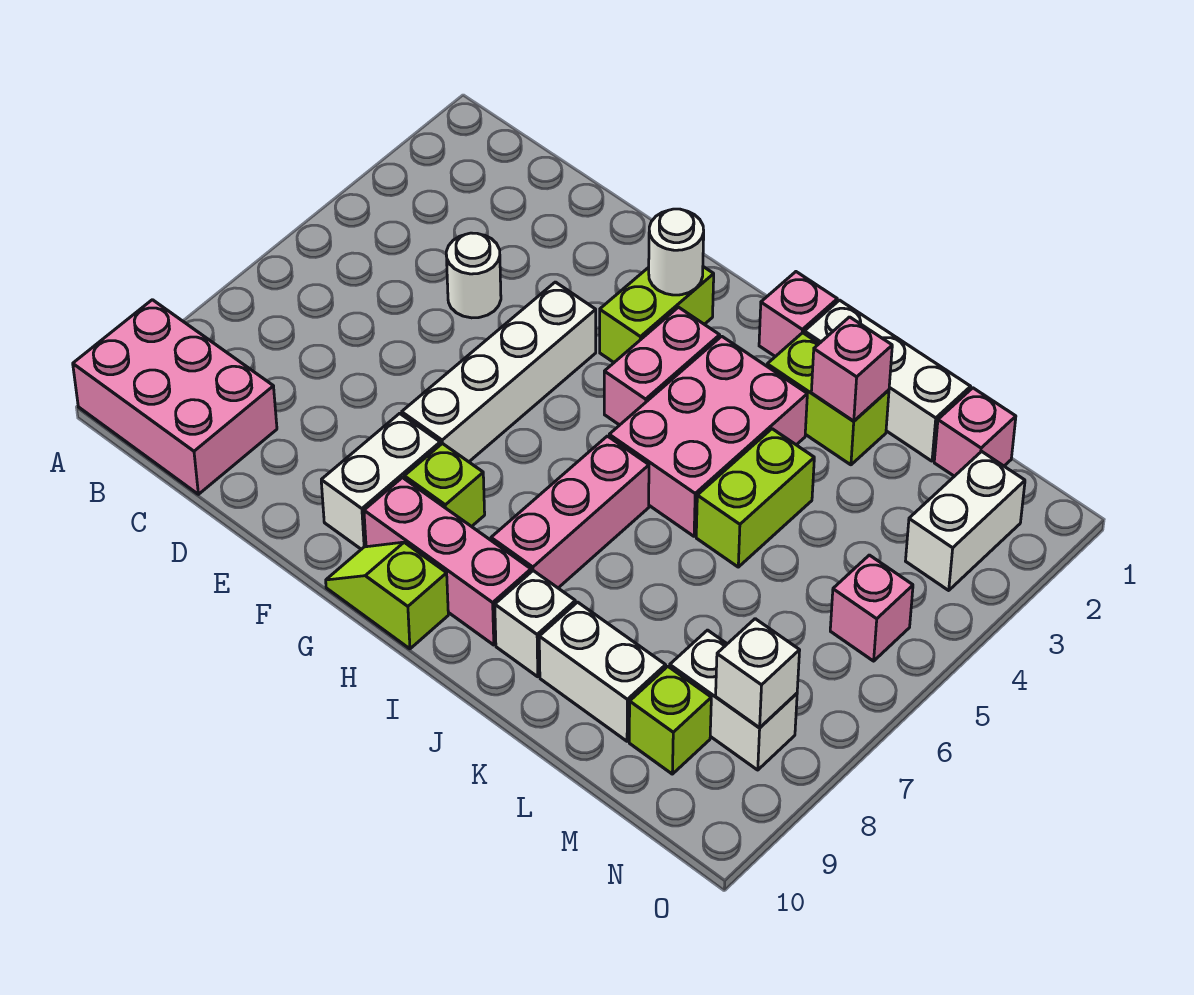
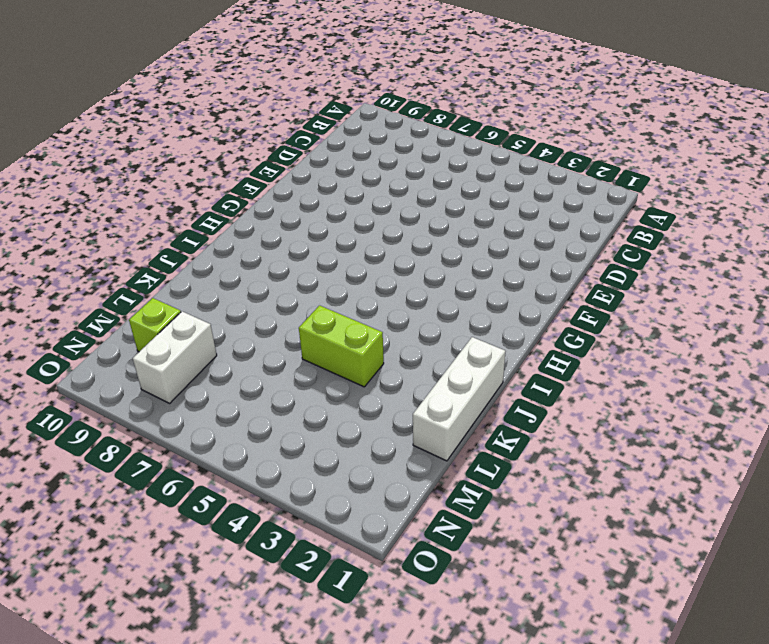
none -> pink brick A9:C10 level 1
none -> white round brick D4 level 1
none -> white brick F4:F7 level 1

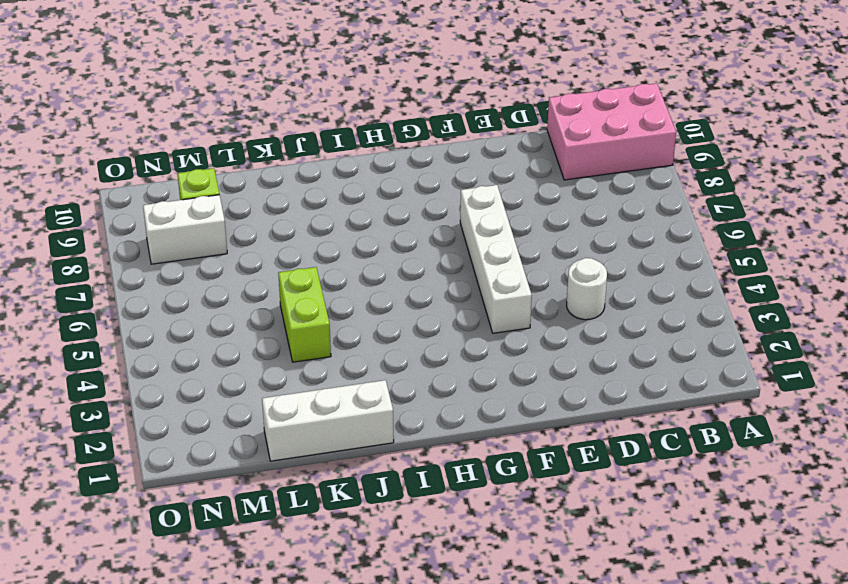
none -> white brick F8:F9 level 1
none -> lime brick G2:G3 level 1
none -> lime brick G8 level 1

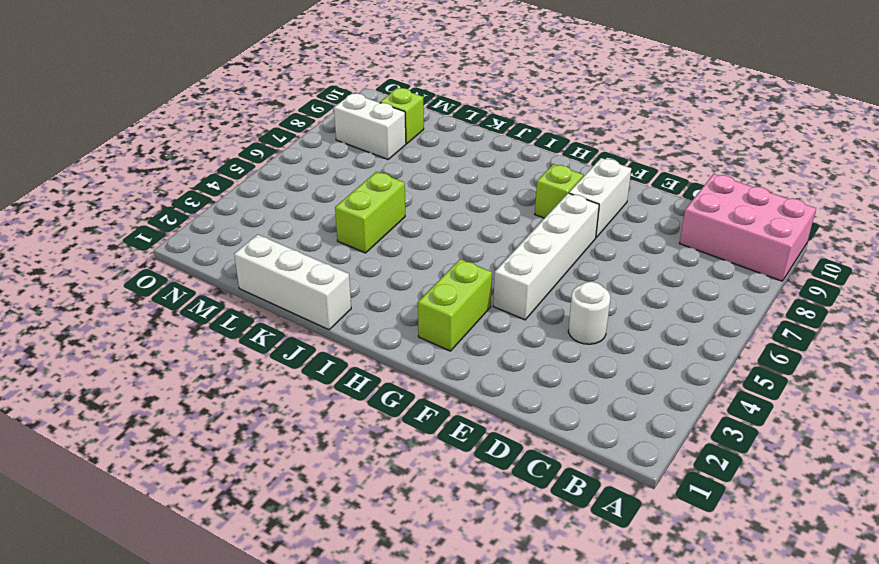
none -> pink brick G9:I9 level 1
none -> lime slope G10:H10 level 1 top H
none -> pink brick H3:H4 level 1

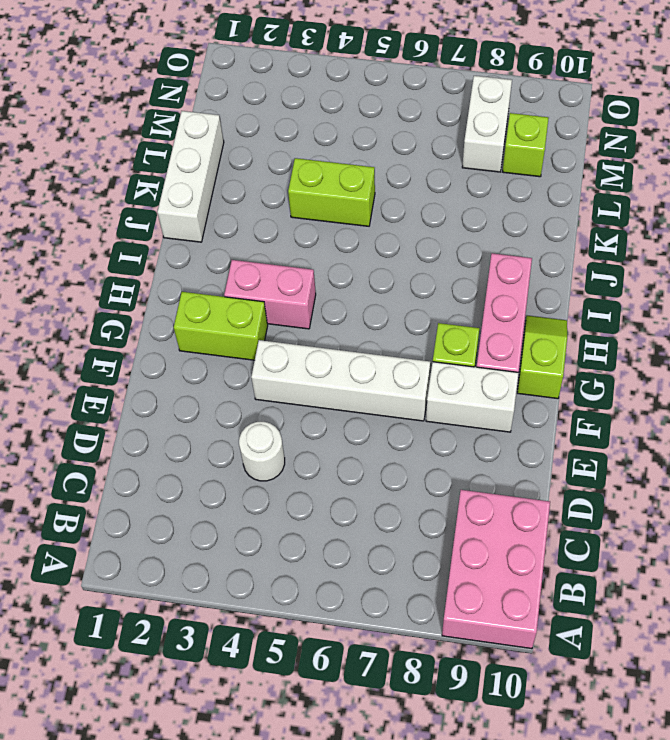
lime slope G10:H10 level 1 top G -> lime slope G10:H10 level 1 top H
none -> pink brick I1 level 1
none -> pink brick I3:J5 level 1
none -> pink brick I6:I8 level 1

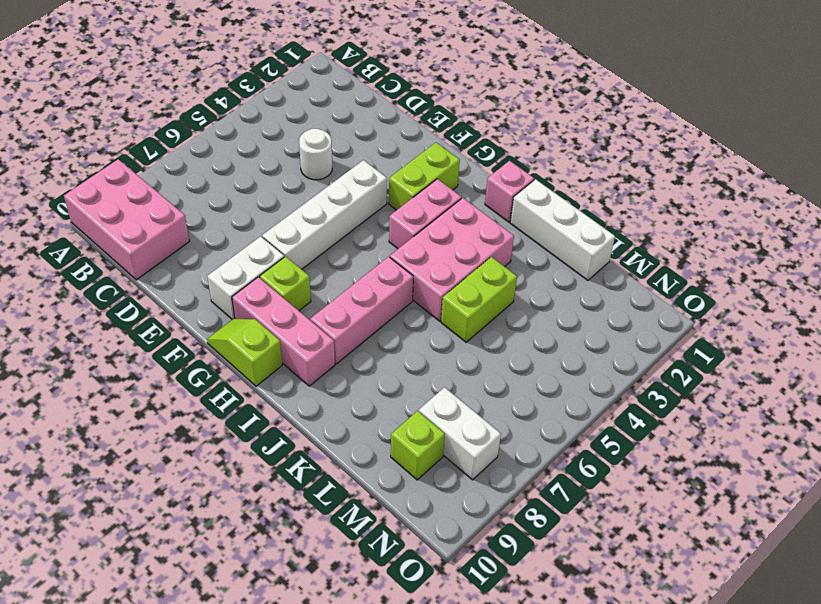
none -> lime brick J2:K2 level 1
none -> white brick J9 level 1
none -> white brick K9:L9 level 1

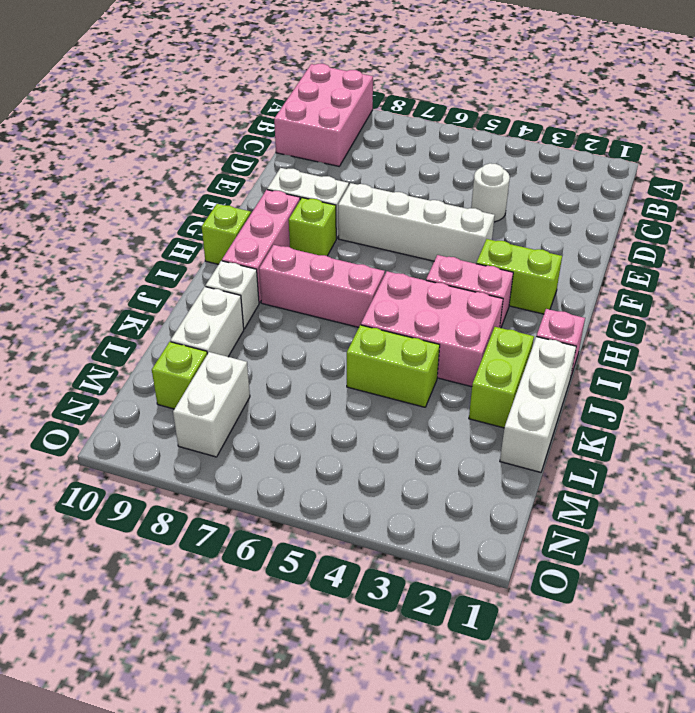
none -> pink brick M1 level 1
none -> white brick N2:N3 level 1
none -> pink brick N5 level 1

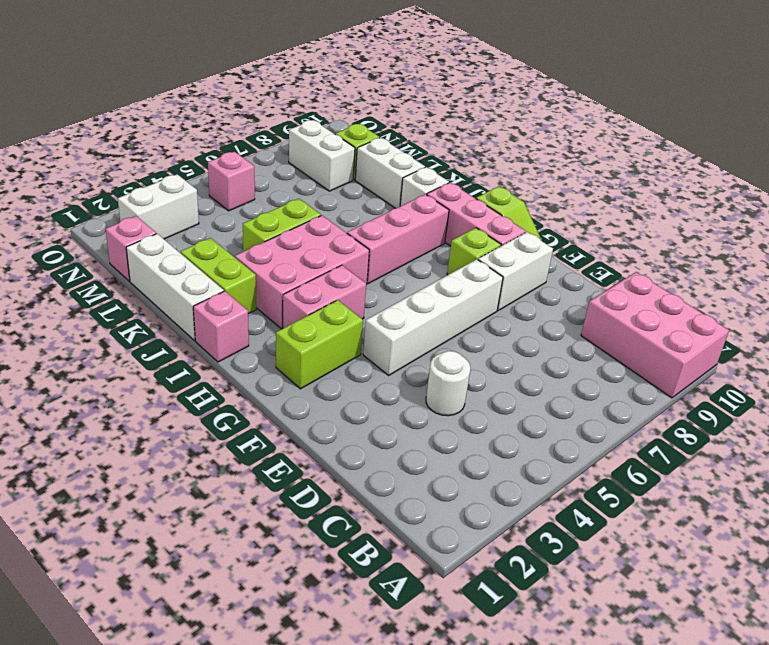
none -> white round brick G2 level 2
none -> pink brick K2 level 2
none -> white brick N8 level 2

